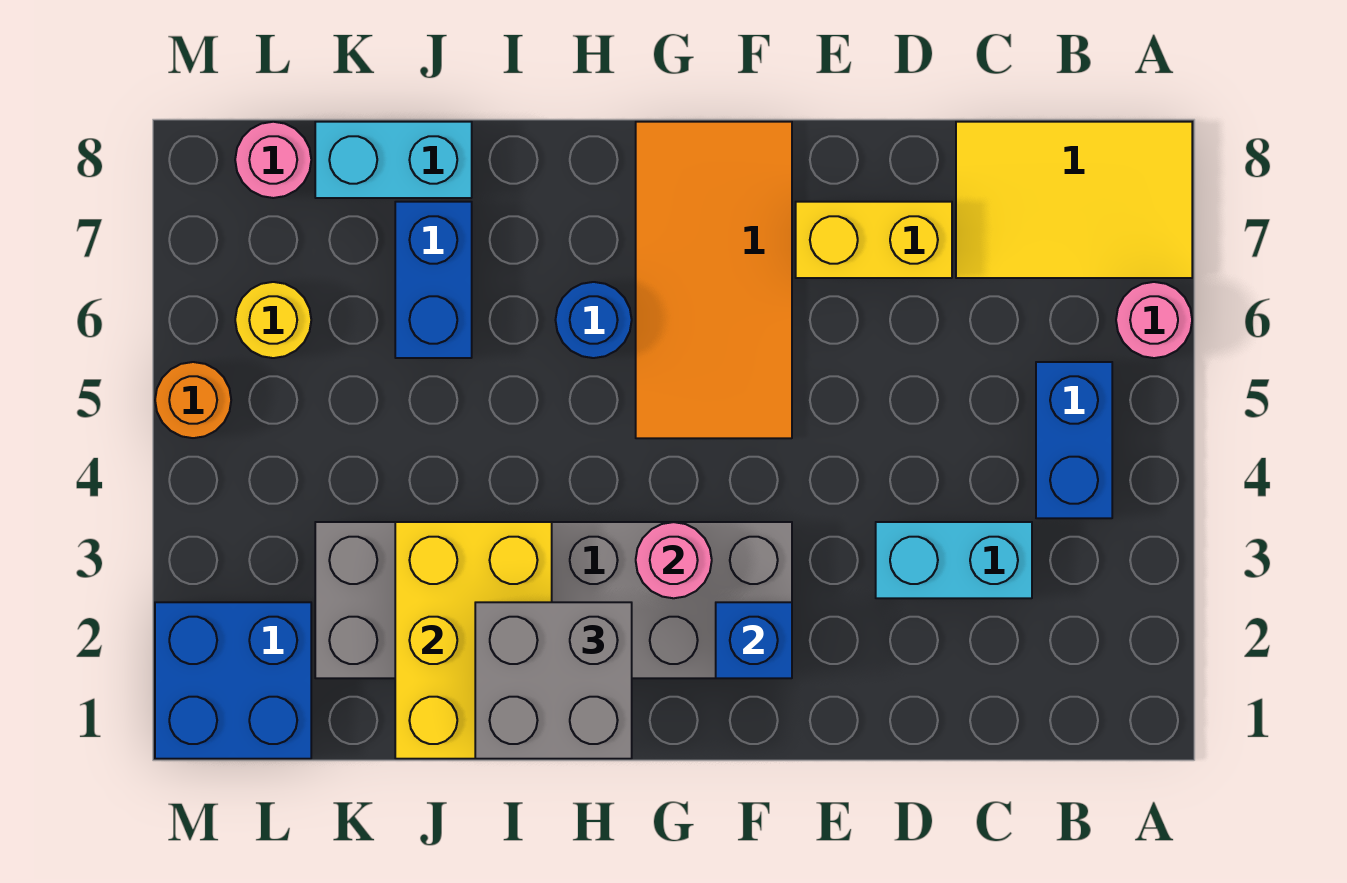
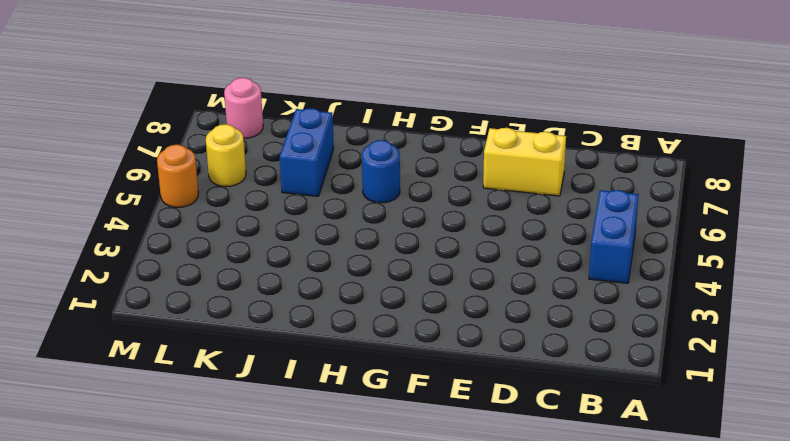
none -> pink round brick A6 level 1
none -> yellow tile A7:C8 level 1
none -> cyan brick C3:D3 level 1

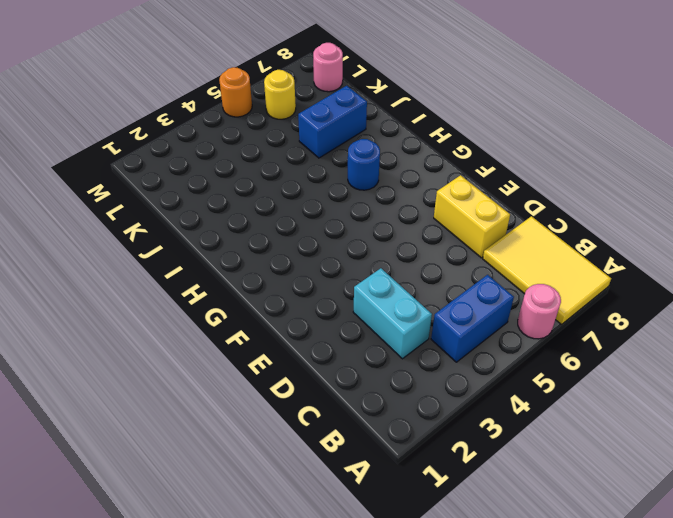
none -> grey brick F2:K3 level 1
none -> orange tile F5:G8 level 1
none -> cyan brick J8:K8 level 1

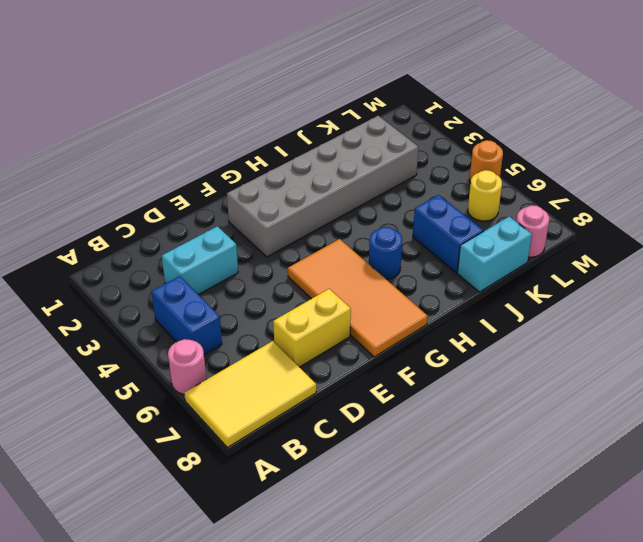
none -> blue brick L1:M2 level 1
none -> blue brick F2 level 2
none -> pink round brick G3 level 2

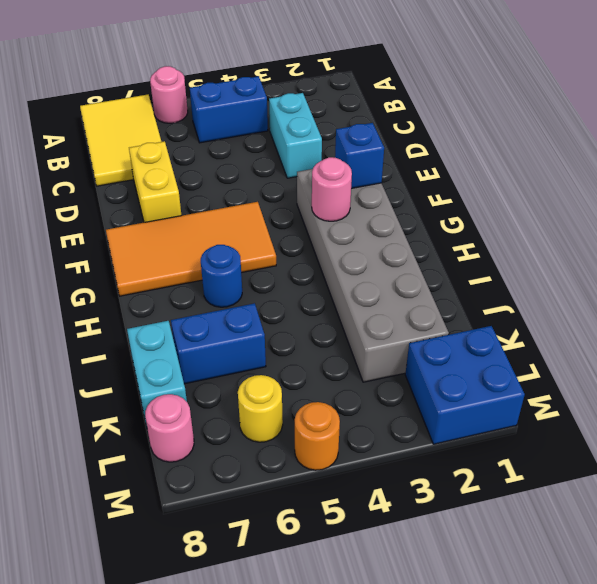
none -> yellow brick I1:J3 level 2
none -> grey brick H1:I2 level 3

